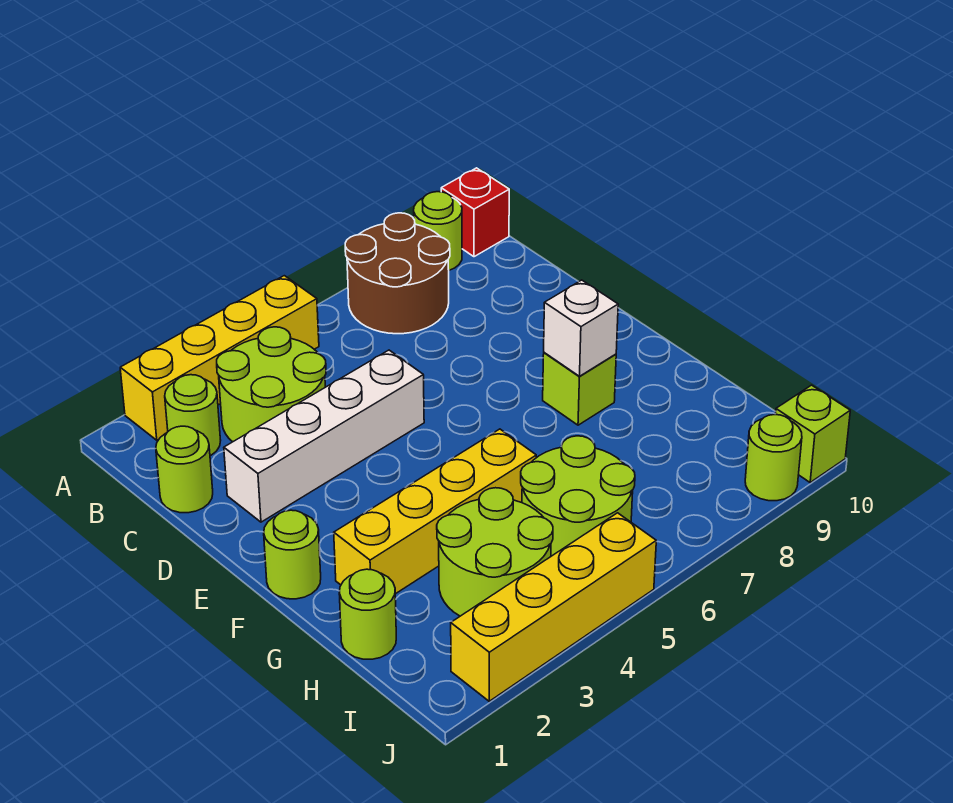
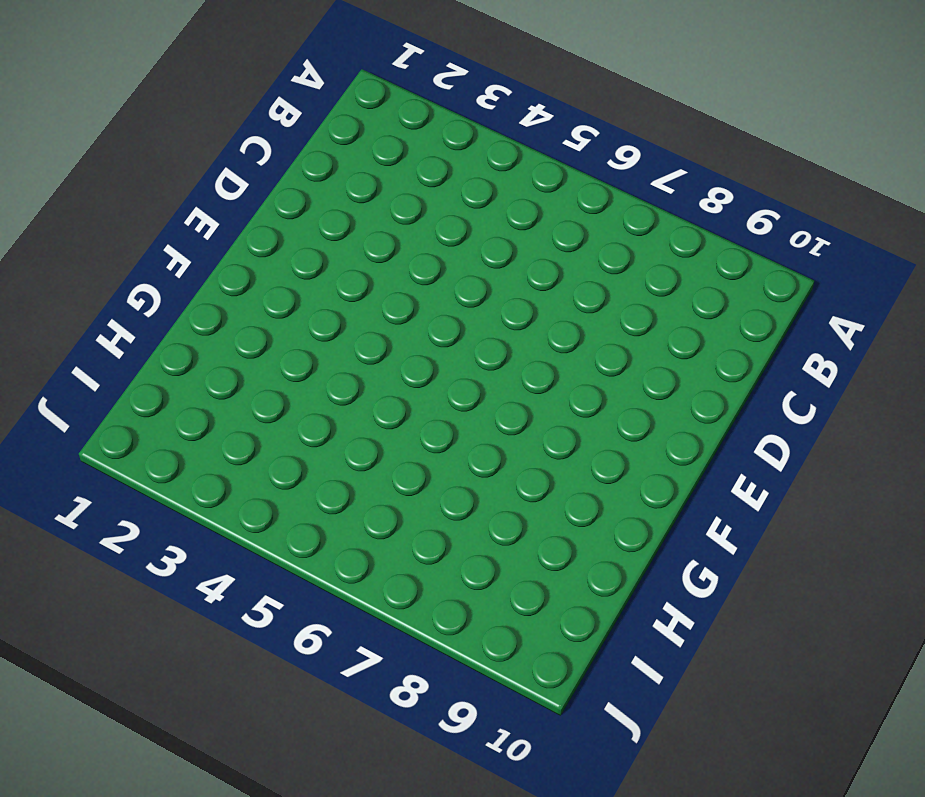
none -> yellow brick A2:A5 level 1
none -> brown round brick A7:B8 level 1
none -> lime round brick A9 level 1

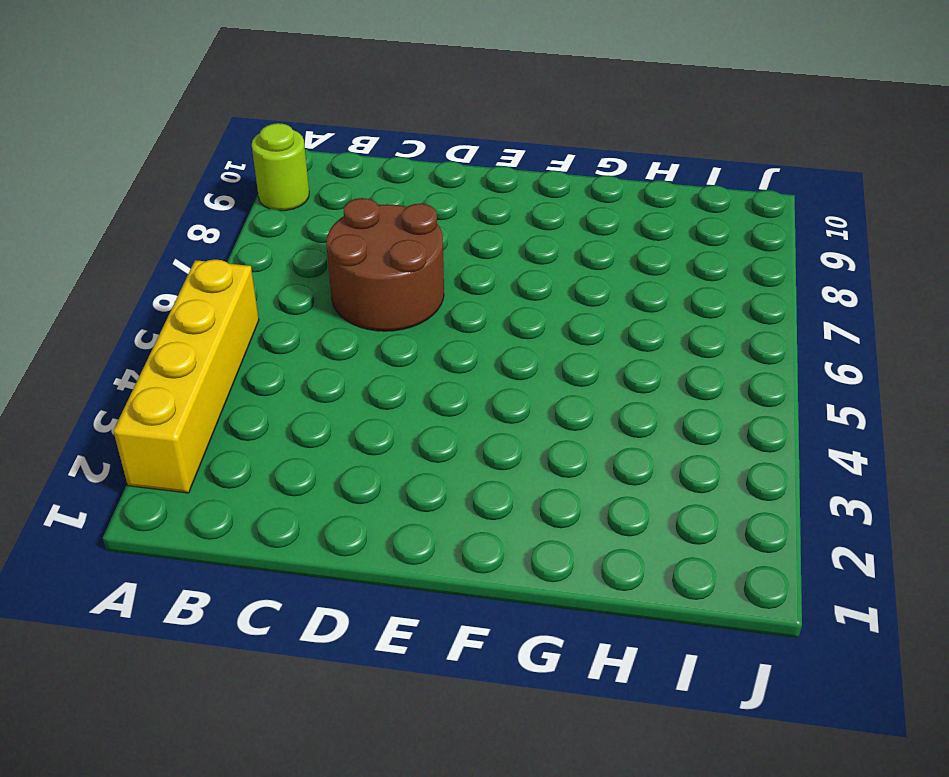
brown round brick C6:D7 level 1 -> brown round brick A7:B8 level 1
none -> red brick A10 level 1
none -> lime round brick B2 level 1
none -> lime round brick B3:C4 level 1

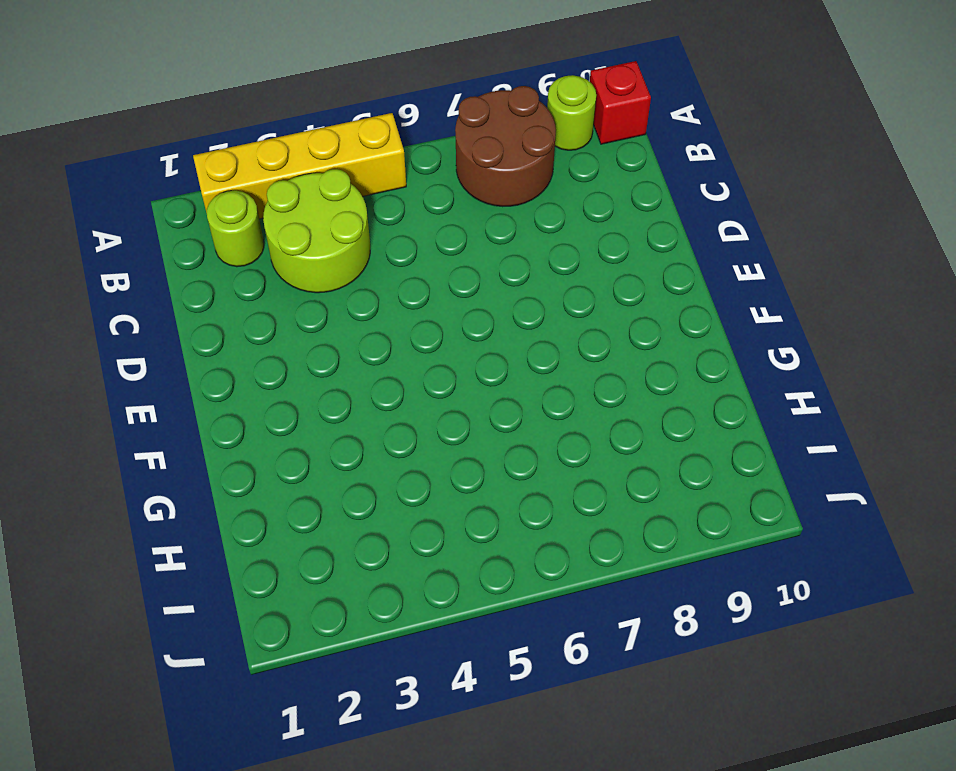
none -> lime round brick C1 level 1
none -> white brick D2:D5 level 1
none -> lime round brick F1 level 1

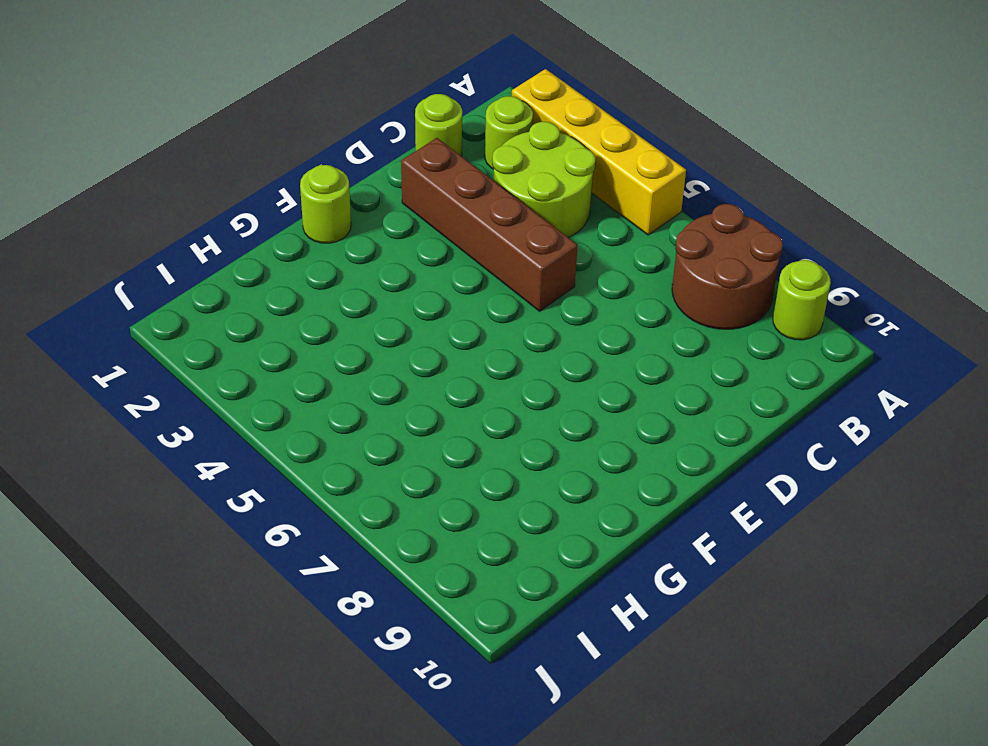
brown brick D2:D5 level 1 -> white brick D2:D5 level 1
none -> red brick A10 level 1
none -> lime brick F8 level 1
none -> yellow brick G2:G5 level 1

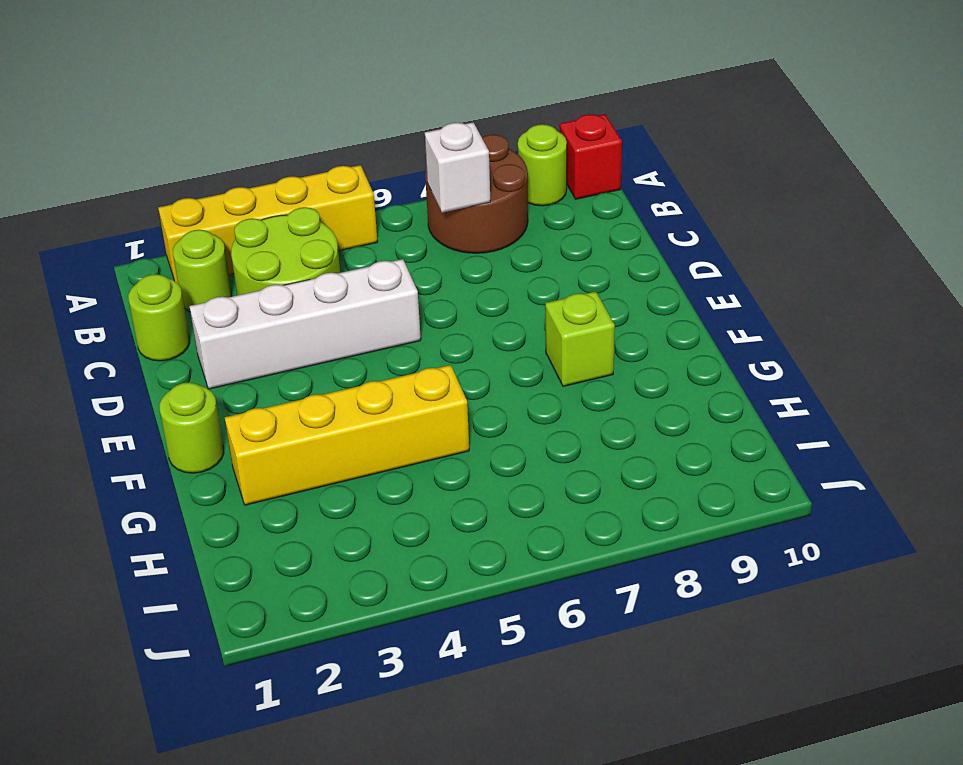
white brick B7 level 2 -> white brick F8 level 2
none -> lime round brick H1 level 1
none -> lime round brick H3:I4 level 1
none -> lime round brick H5:I6 level 1

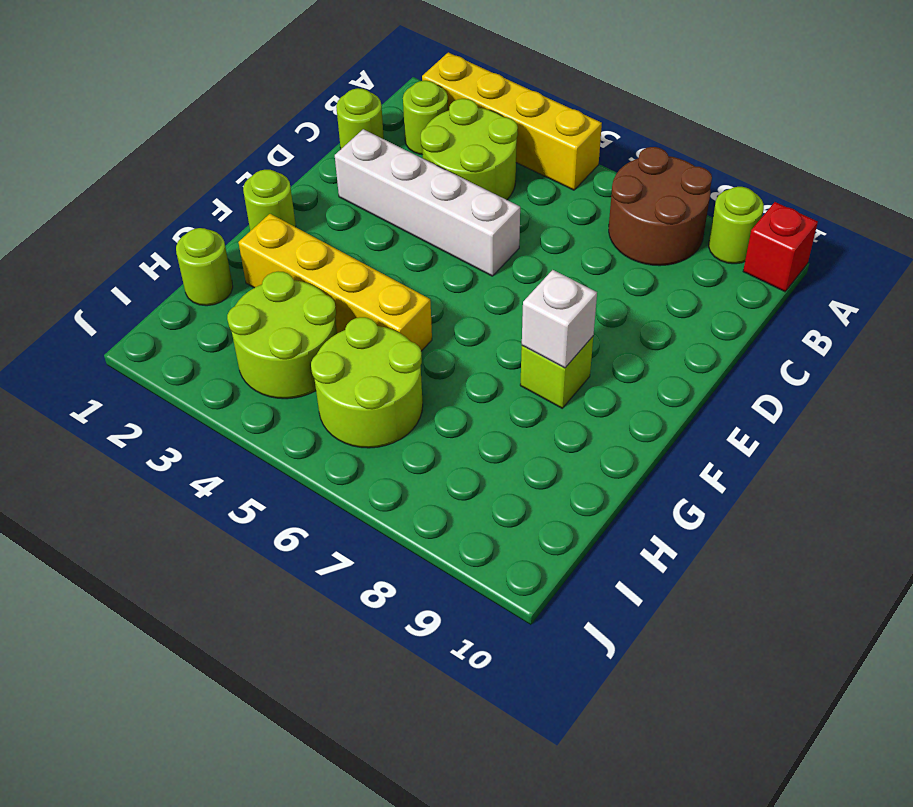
none -> yellow brick J2:J5 level 1
none -> lime round brick J9 level 1
none -> lime brick J10 level 1

